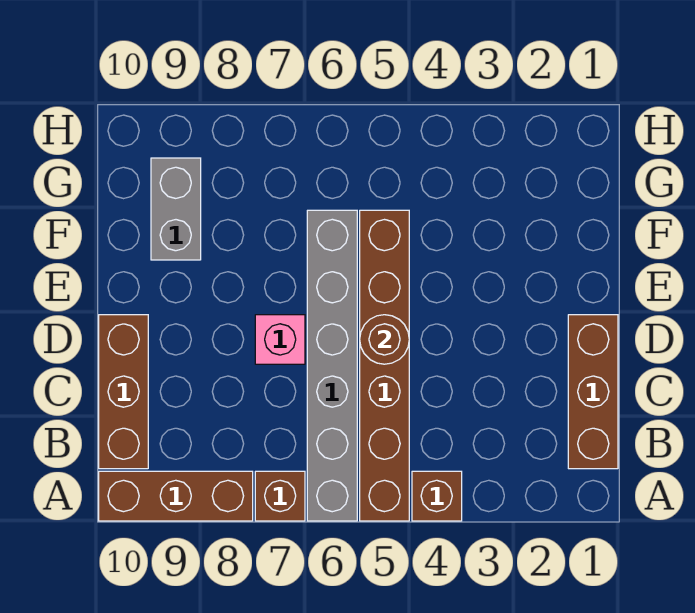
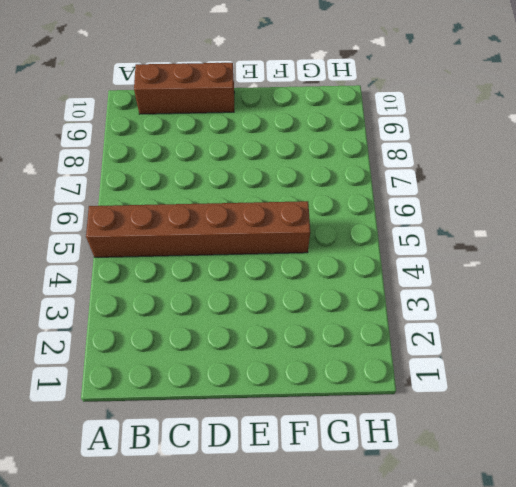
none -> brown brick A4 level 1
none -> grey brick A6:F6 level 1

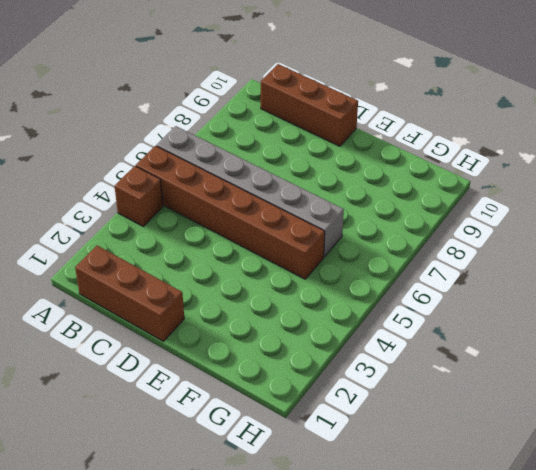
none -> brown brick A7 level 1
none -> brown brick A8:A10 level 1

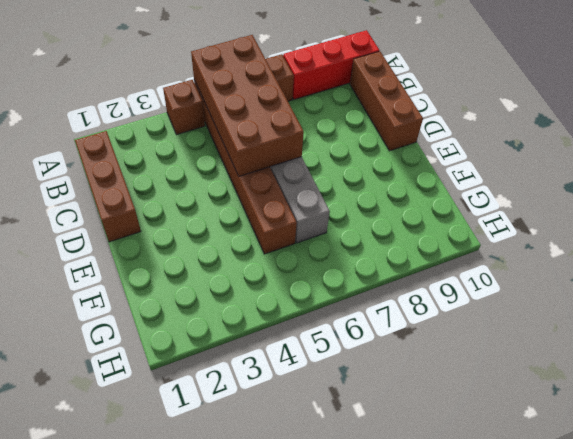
brown brick A5:D6 level 2 -> brown round brick D5 level 2
red brick A8:A10 level 1 -> brown brick A8:A10 level 1
none -> pink brick D7 level 1
none -> grey brick F9:G9 level 1

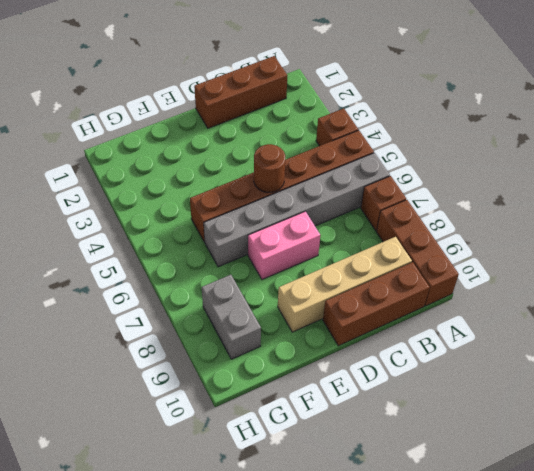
tan brick B9:E9 level 1 -> none
pink brick D7:E7 level 1 -> pink brick D7 level 1
grey brick G8:G9 level 1 -> grey brick F9:G9 level 1

